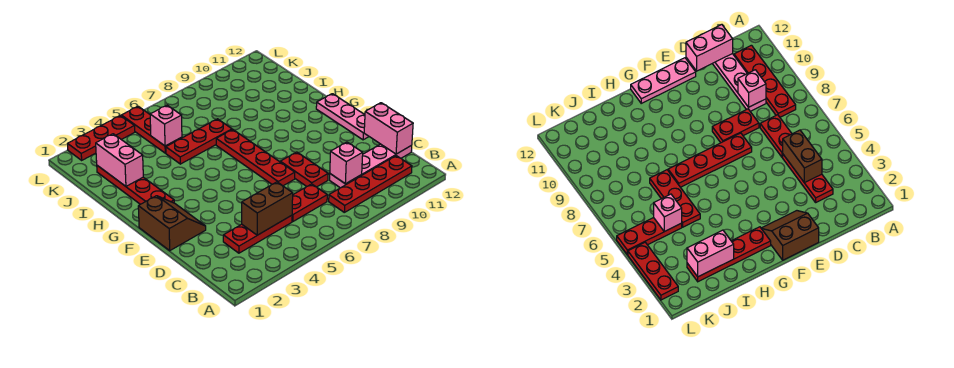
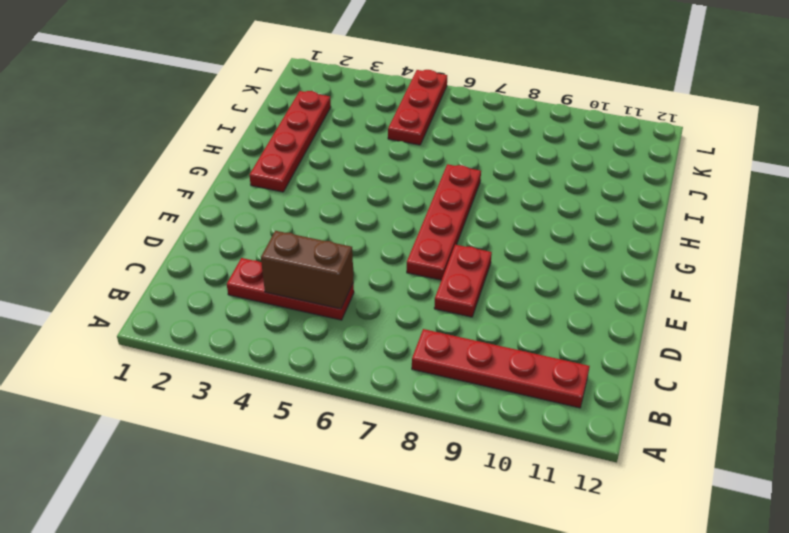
none -> red plate C6:C7 level 1
none -> pink plate C9:C12 level 1
none -> brown slope E1:F2 level 1 top 1

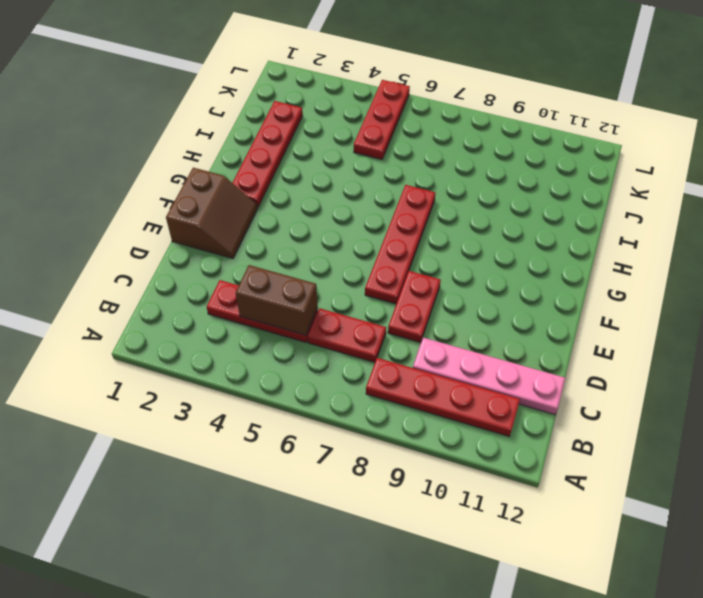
none -> pink plate E12:G12 level 1
none -> red plate I5:I7 level 1
none -> red plate L2:L4 level 1

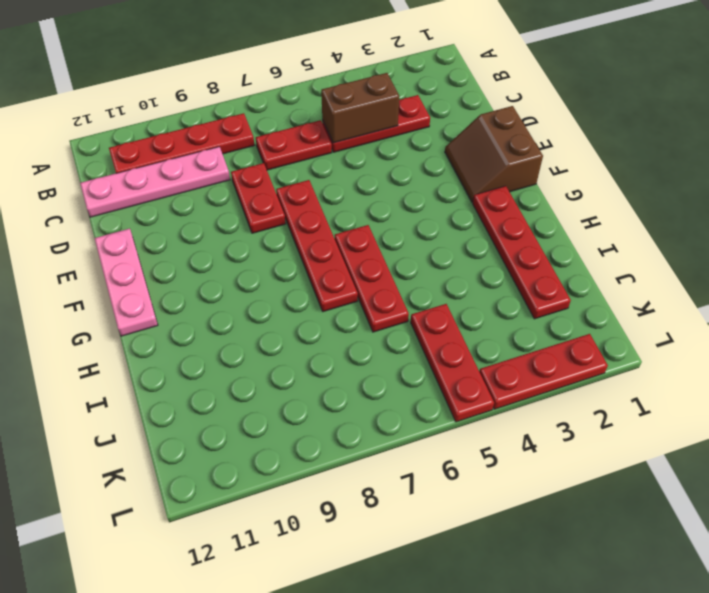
red plate G6:I6 level 1 -> red plate I5:I7 level 1
none -> pink brick C9 level 2
none -> pink brick C12:D12 level 2
none -> pink brick I2:J2 level 2

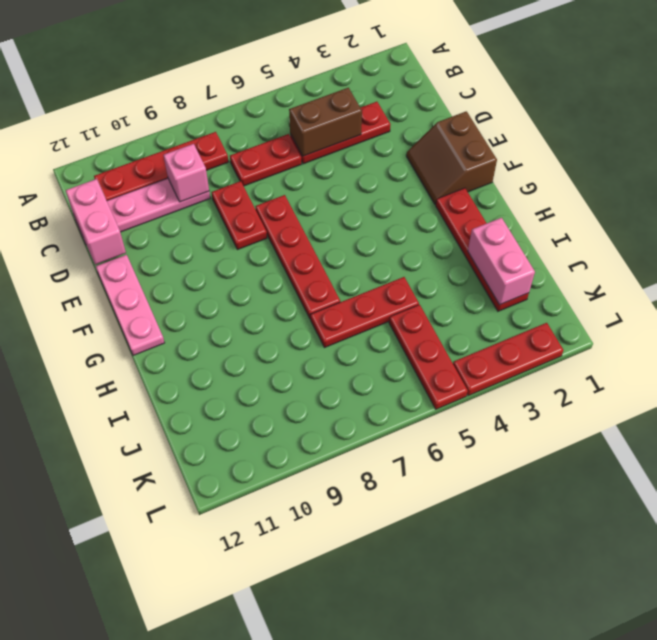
none -> pink brick J5 level 2

